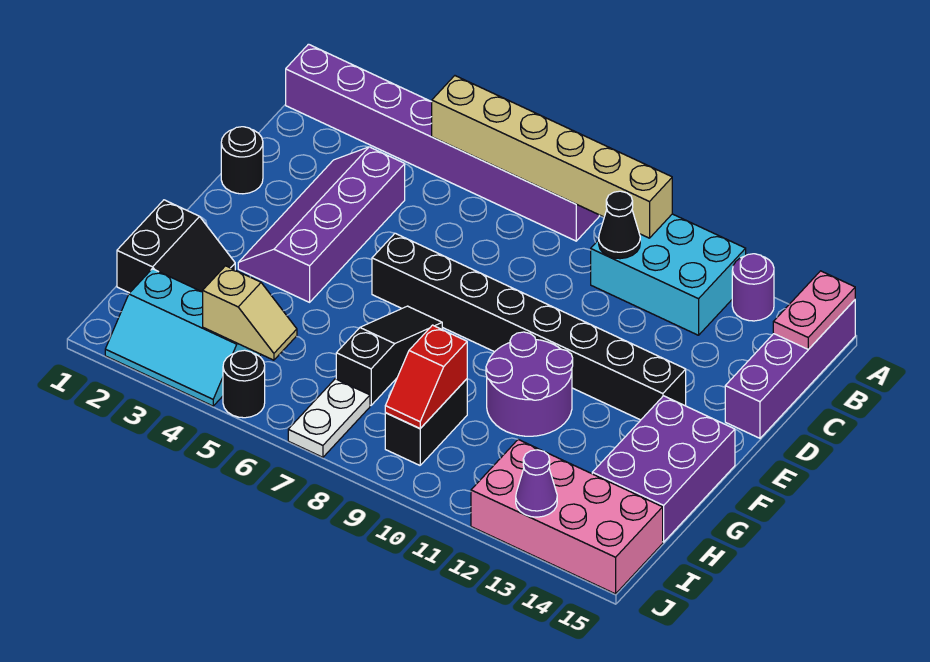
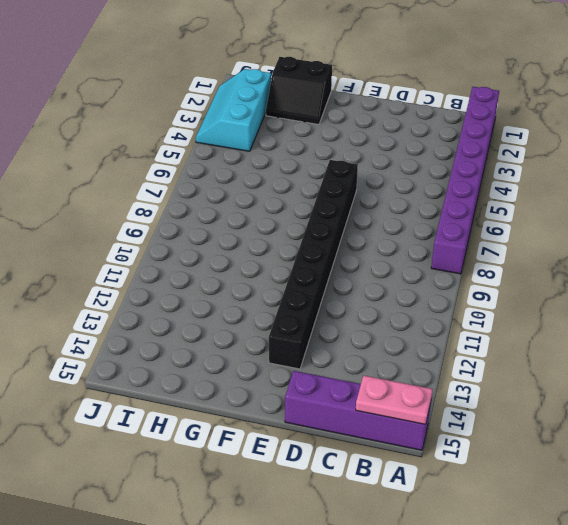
none -> cyan brick A10:B12 level 1
none -> purple round brick A13 level 1
none -> purple slope C3:F4 level 1 top 4

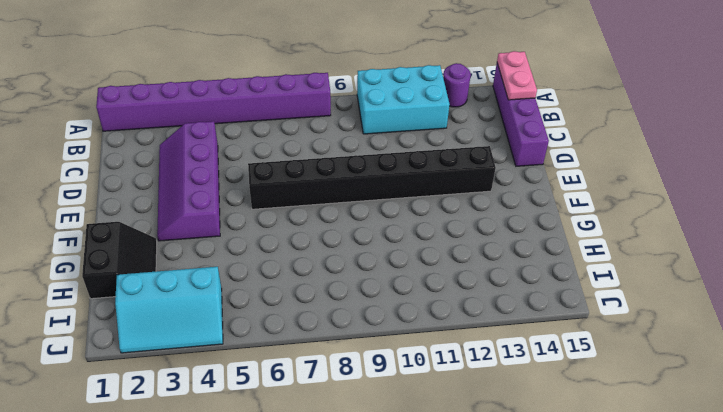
none -> black round brick D1 level 1
none -> black slope F7:H7 level 1 top H
none -> purple round brick F10:G11 level 1

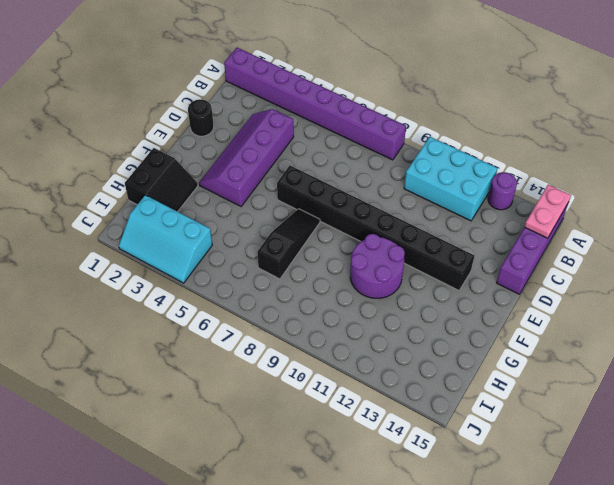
none -> purple brick F14:H15 level 1
none -> black brick H9:I9 level 1
none -> white plate I7:J7 level 1

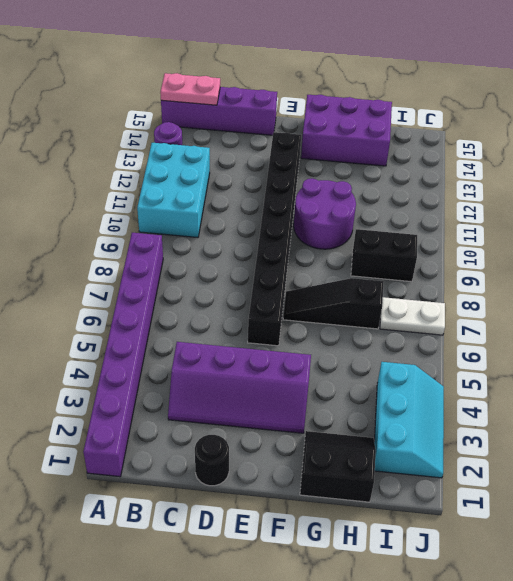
none -> pink brick I12:J15 level 1
none -> black round brick J5 level 1
none -> tan brick A5:A10 level 2

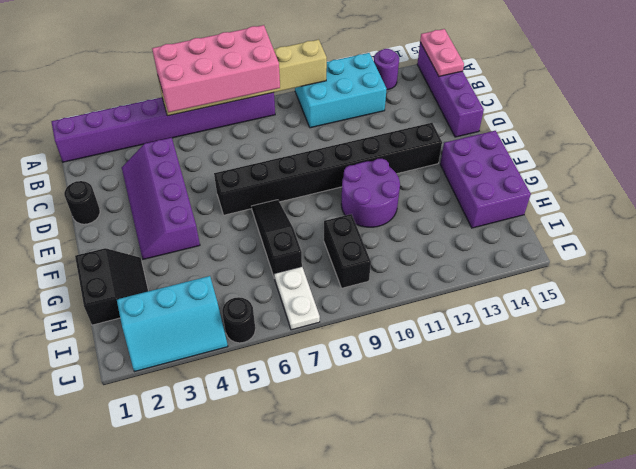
pink brick A5:B8 level 3 -> pink brick I12:J15 level 1
none -> black cone B10 level 2
none -> red slope H9:I9 level 2 top H
none -> tan slope I4:I5 level 2 top 4

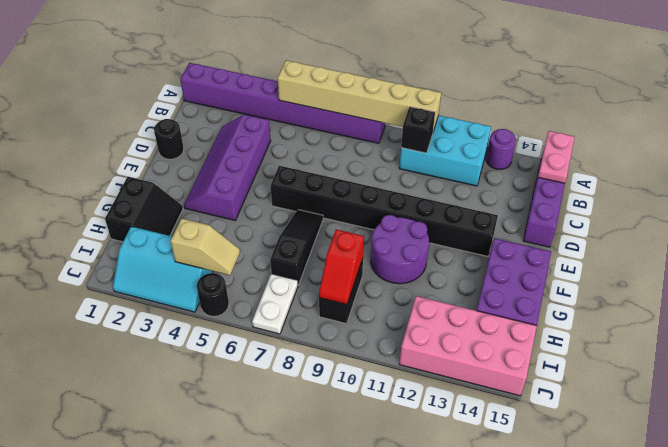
black brick B10 level 2 -> black cone B10 level 2
none -> purple cone J13 level 2

